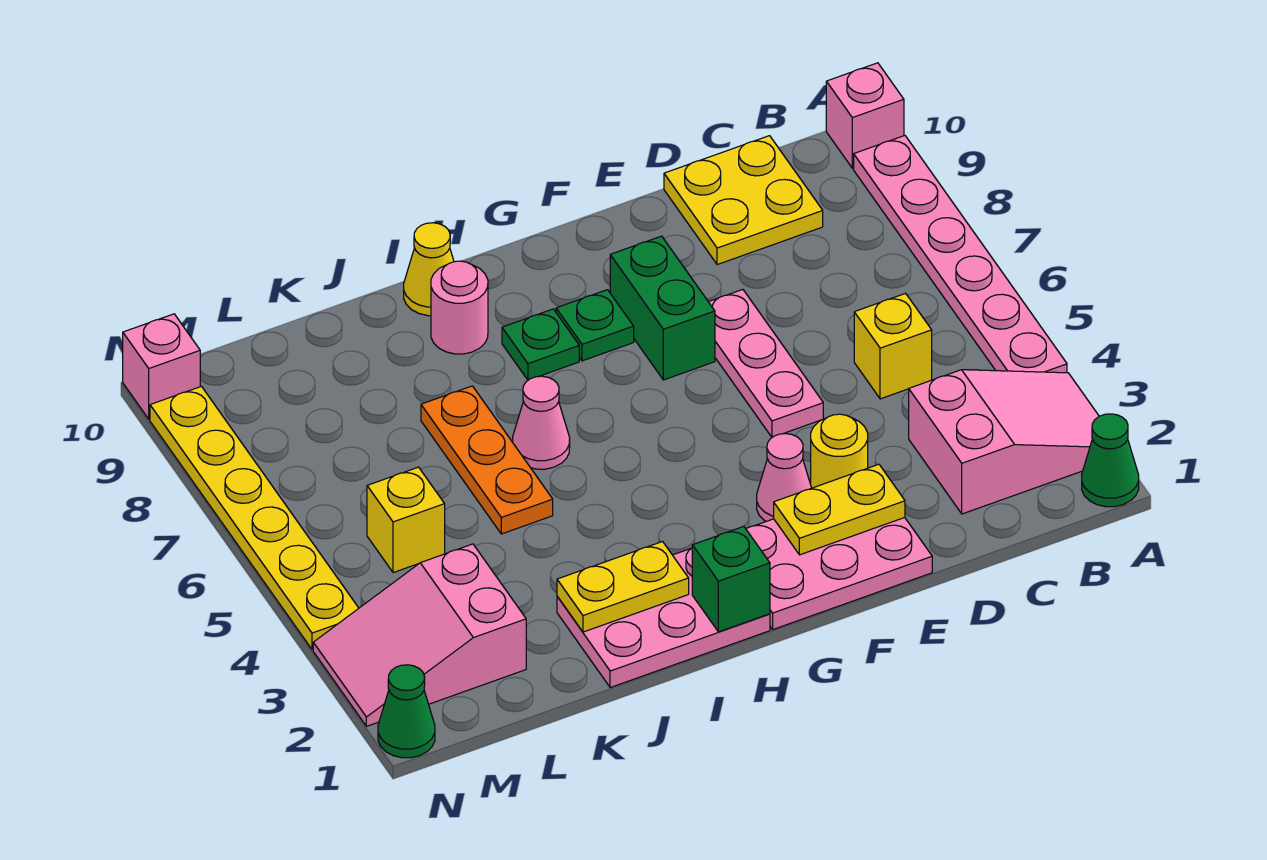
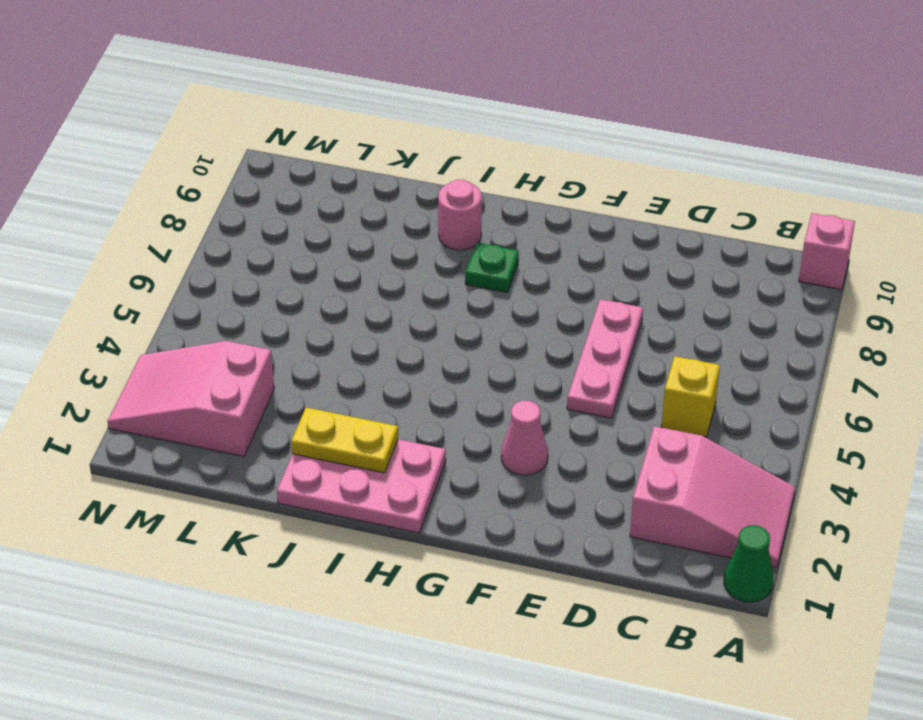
none -> pink plate A4:A9 level 1
none -> yellow plate C9:D10 level 1
none -> pink plate E1:G2 level 1

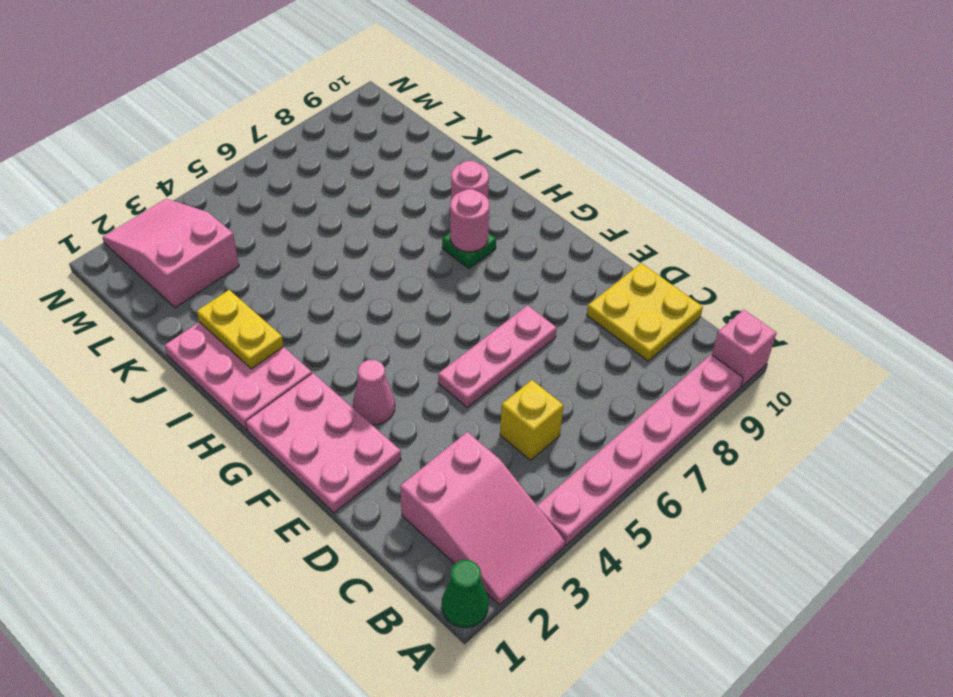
pink round brick H8 level 2 -> none
none -> yellow round brick E3 level 1
none -> green brick F7:F8 level 1
none -> green plate G8 level 1

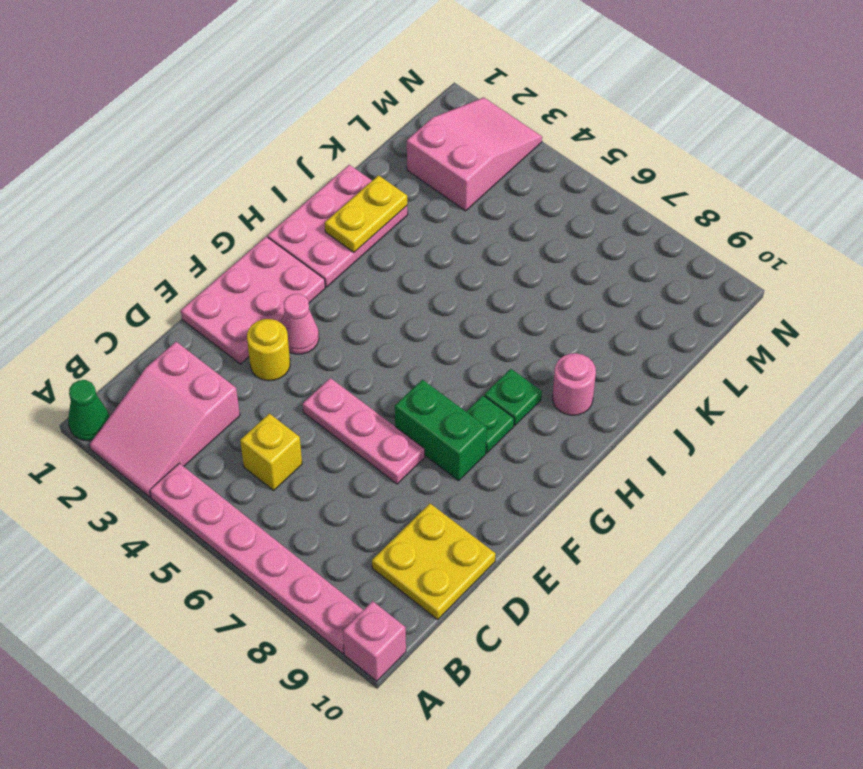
none -> pink cone I6 level 1
none -> yellow cone I10 level 1
none -> orange plate J5:J7 level 1

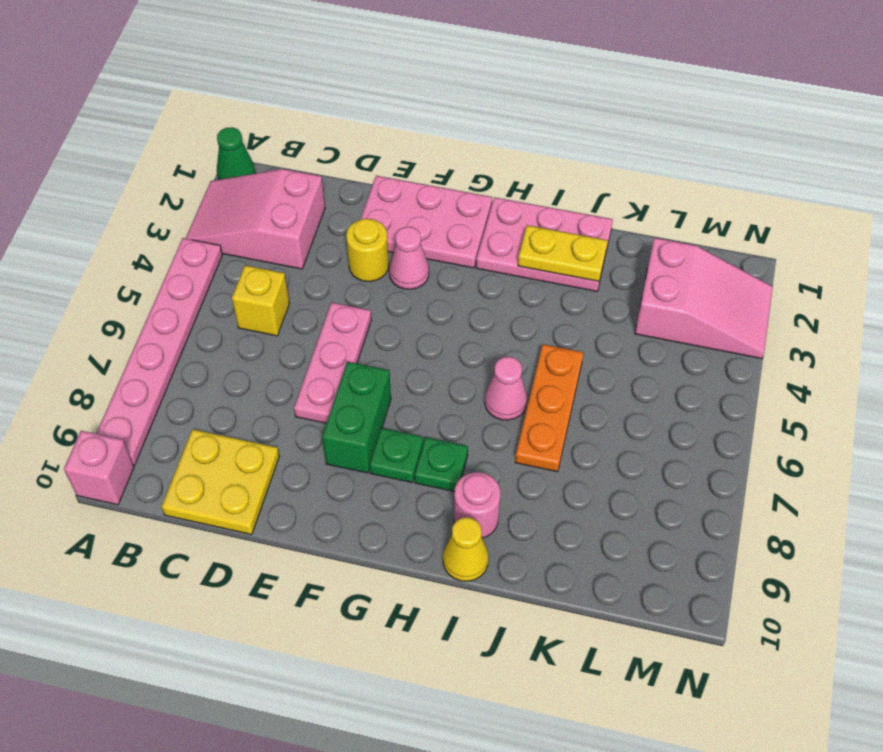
none -> yellow brick L5 level 1
none -> green cone N1 level 1
none -> yellow plate N4:N9 level 1

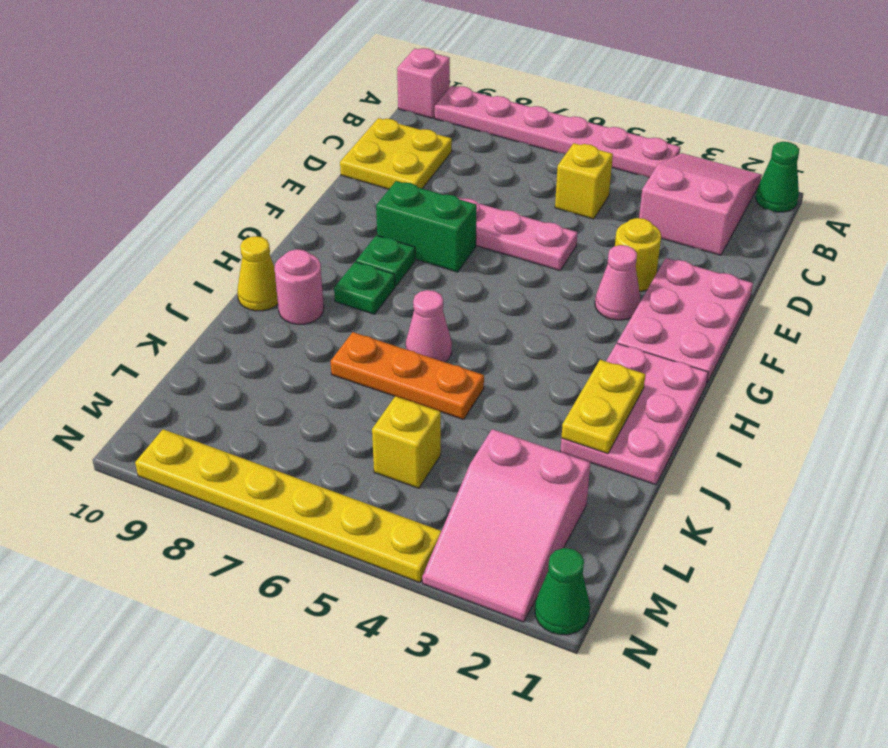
none -> pink brick N10 level 1
none -> yellow plate E2:F2 level 2
none -> green brick H1 level 2

